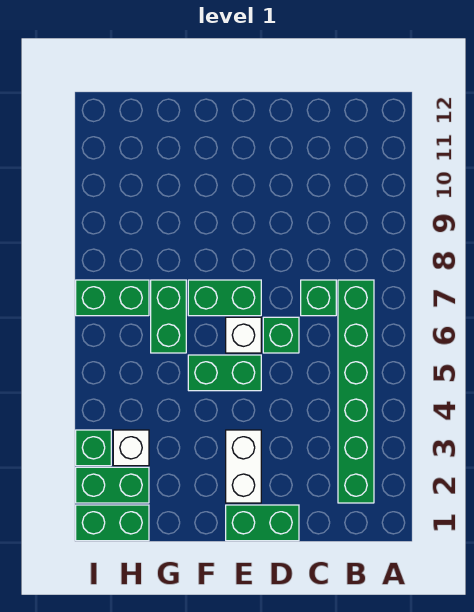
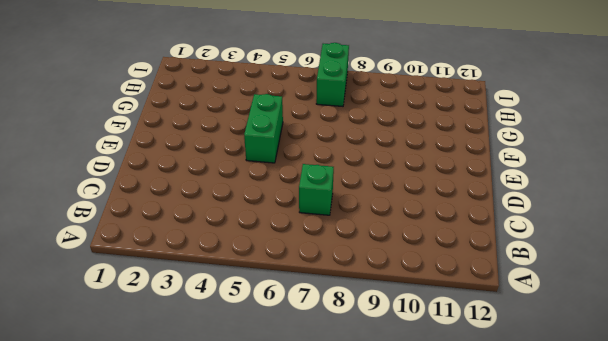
none -> green brick B2:B7 level 1
none -> green brick D1:E1 level 1
none -> green brick D6 level 1

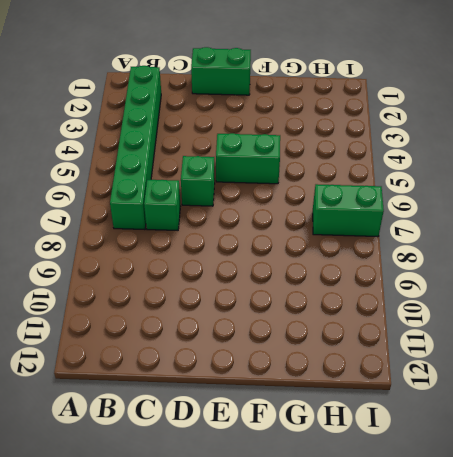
none -> white brick E2:E3 level 1
none -> white brick E6 level 1
none -> green brick E7:F7 level 1

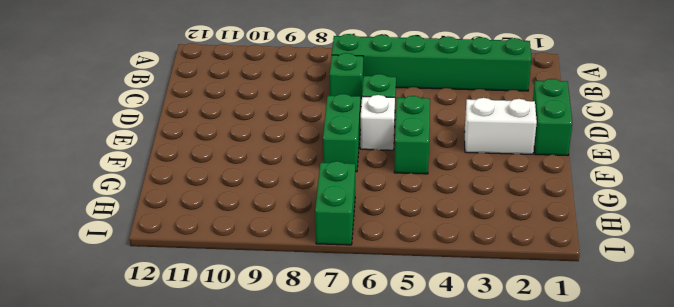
none -> green brick G6:G7 level 1
none -> green brick H1:I1 level 1
none -> green brick H2:I2 level 1

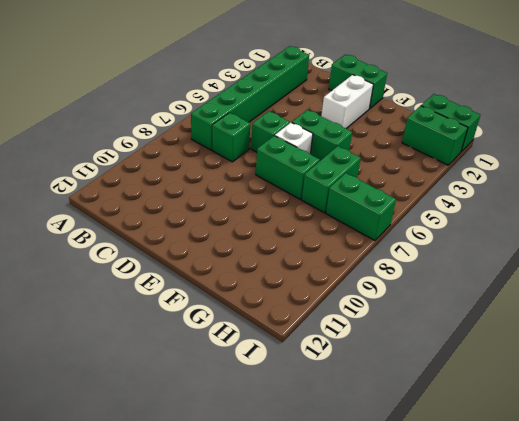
none -> white brick H3 level 1
none -> green brick I3 level 1

